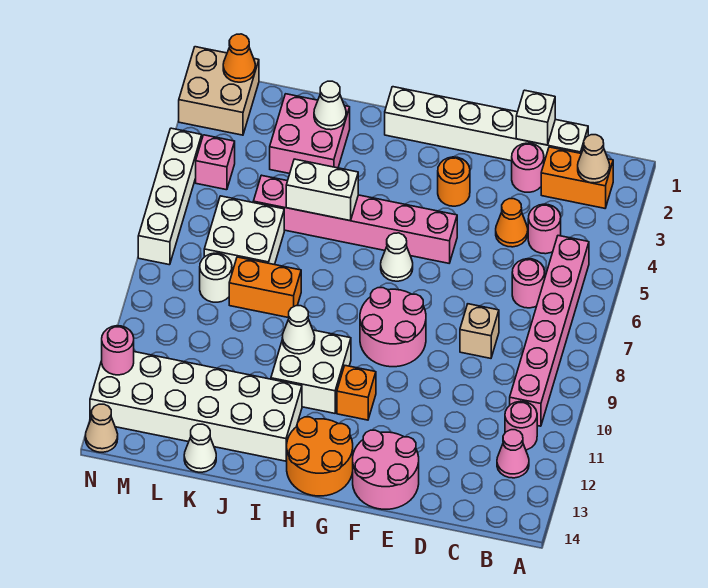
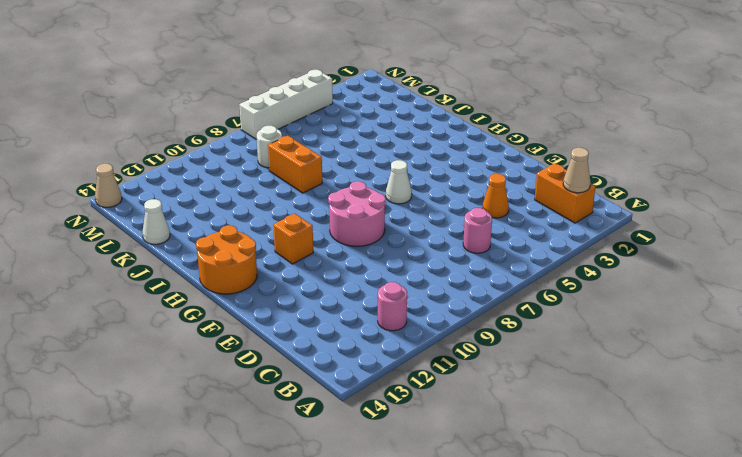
none -> pink brick B5:B10 level 1
none -> pink cone B12 level 1
none -> white brick C1:H1 level 1
none -> pink round brick C4 level 1

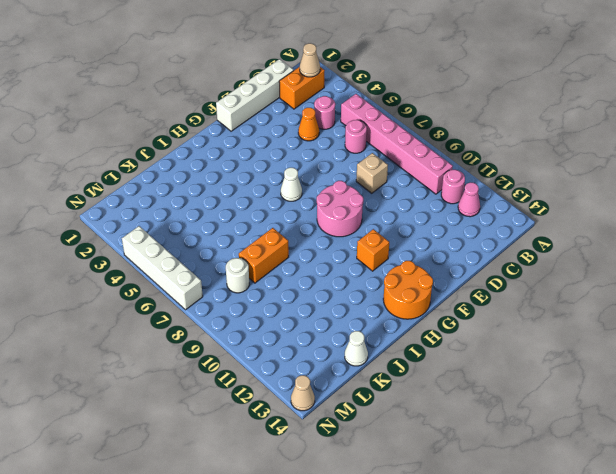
white brick C1:F1 level 1 -> white brick C1:H1 level 1
none -> pink round brick D2 level 1
none -> pink round brick E13:F14 level 1
none -> orange round brick F3 level 1
none -> pink brick F5:K5 level 1

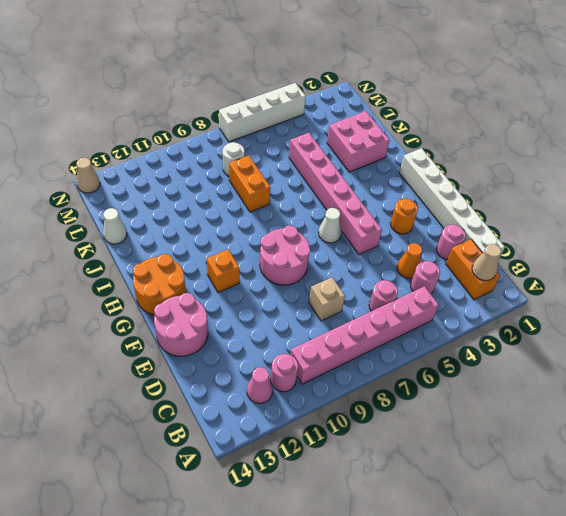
none -> white brick H10:I11 level 1
none -> white brick I12:N13 level 1
none -> white brick K6:L7 level 1
none -> tan brick M1:N2 level 1

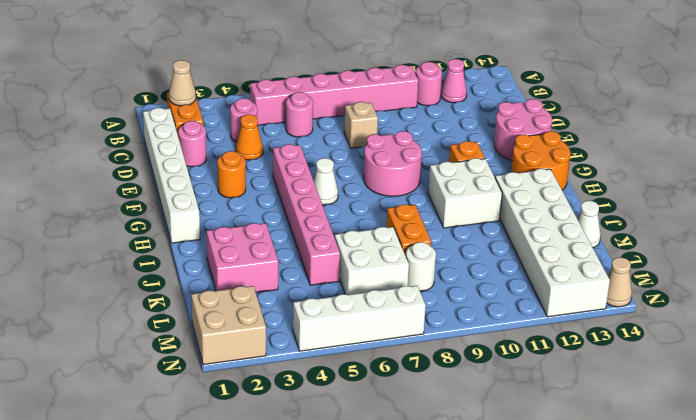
none -> pink brick M4 level 1
none -> white brick D1 level 2
none -> white brick I5:J5 level 2
none -> white cone I10 level 2

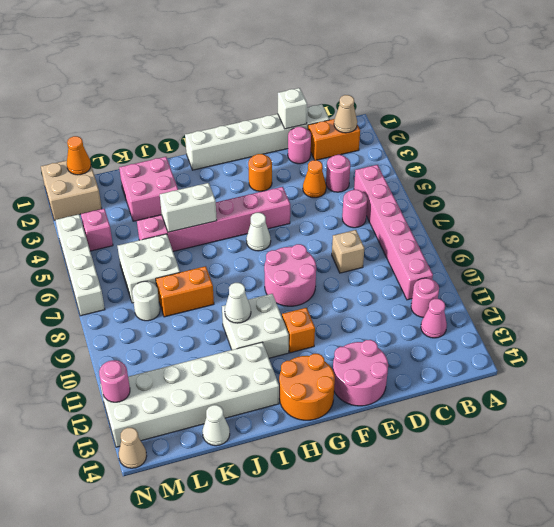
none -> white cone J2 level 2

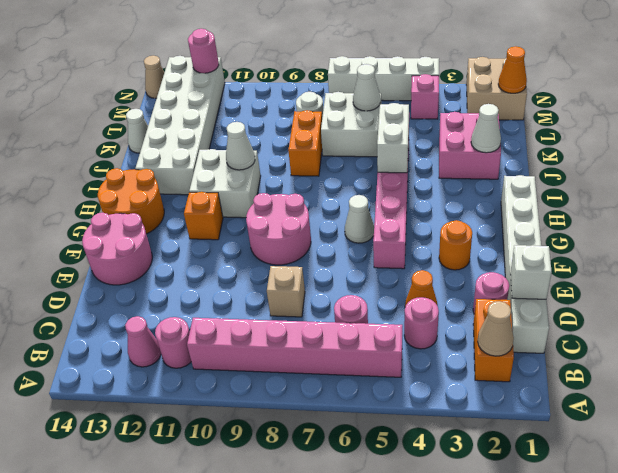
white cone L6 level 2 -> none

